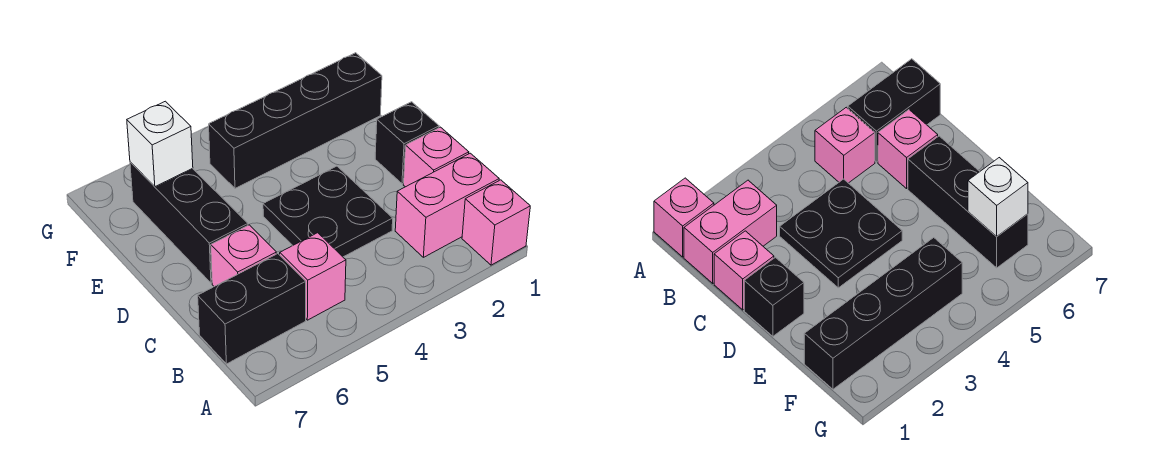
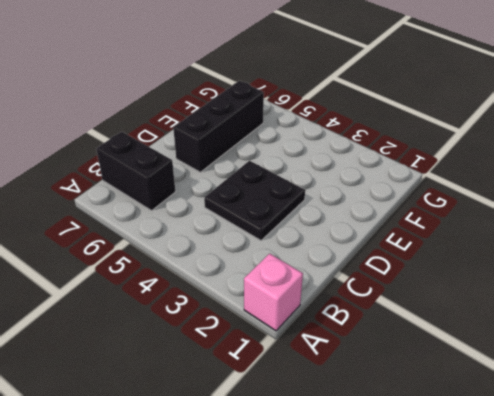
none -> pink brick B1:B2 level 1
none -> pink brick B5 level 1

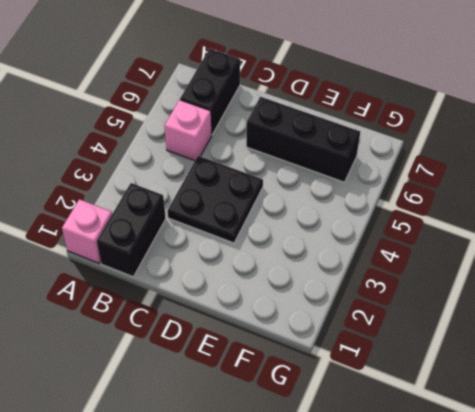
black brick B1:B2 level 1 -> pink brick B1:B2 level 1
none -> pink brick C1 level 1
none -> pink brick C6 level 1

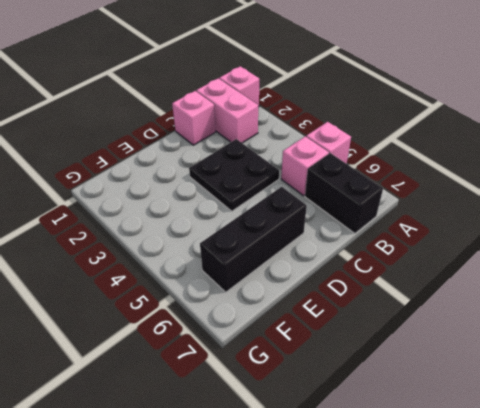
pink brick A5 level 1 -> pink brick C6 level 1
none -> black brick D1 level 1
none -> black brick F1:F4 level 1

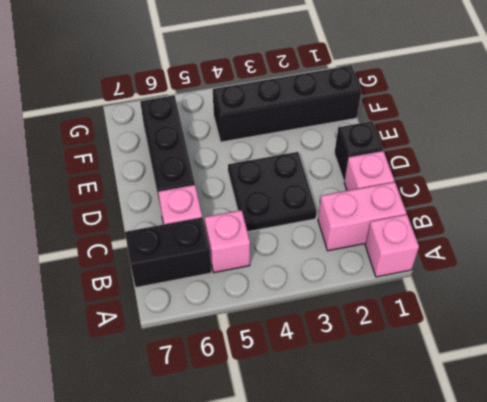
none -> white brick F6 level 2

